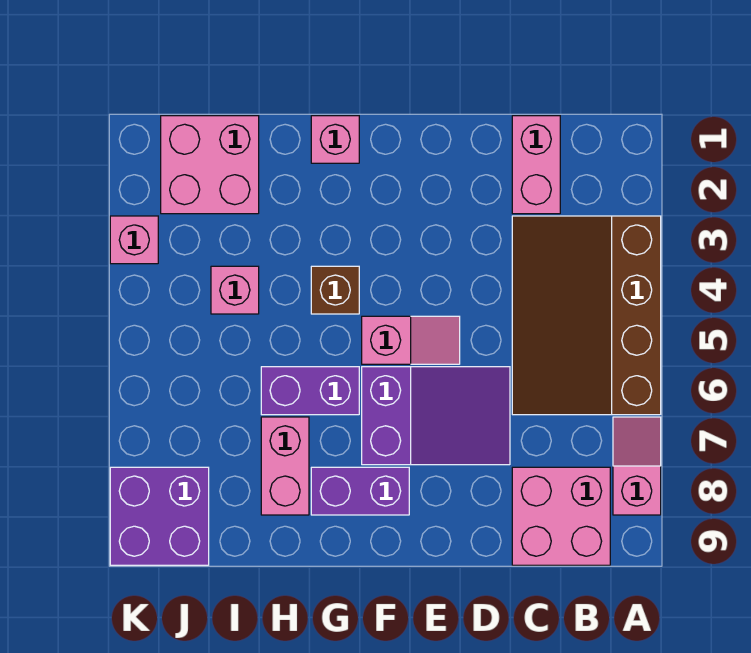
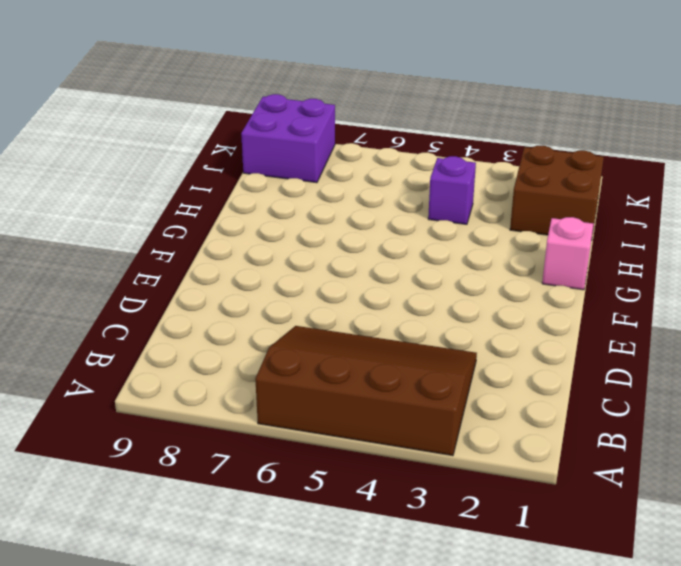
brown brick I1:J2 level 1 -> pink brick I1:J2 level 1
purple brick I4 level 1 -> pink brick I4 level 1
none -> pink slope A7:A8 level 1 top 8
none -> pink brick B8:C9 level 1
none -> pink brick C1:C2 level 1

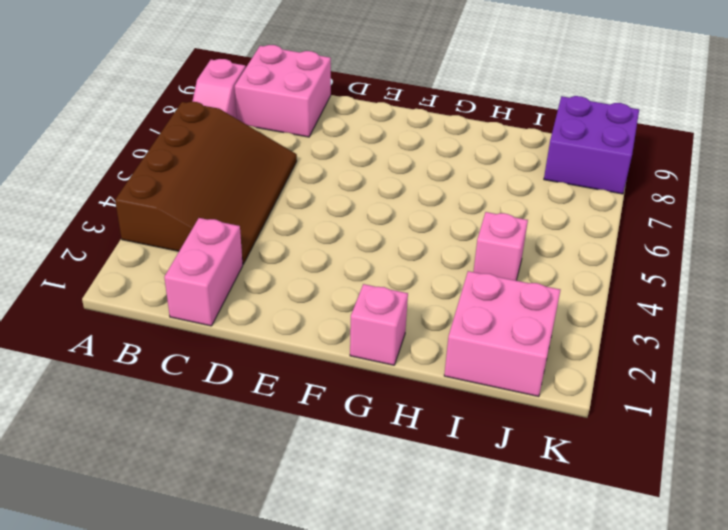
none -> purple slope D6:F7 level 1 top F
none -> pink slope E5:F5 level 1 top F
none -> purple brick F8:G8 level 1

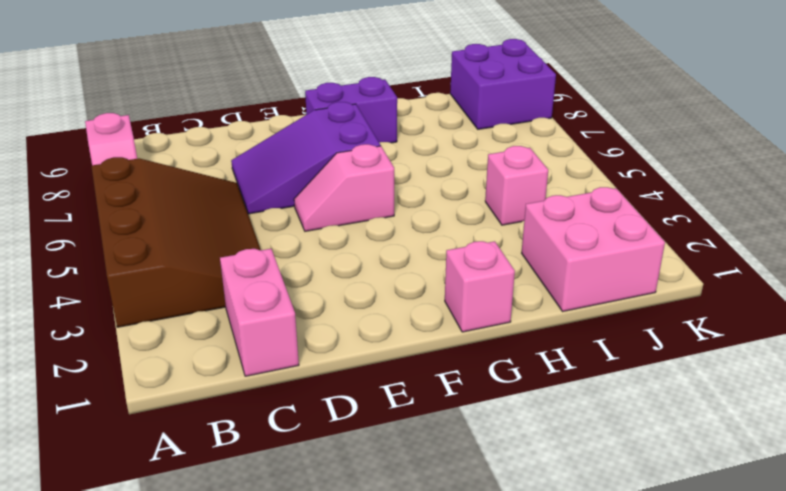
none -> pink brick B8:C9 level 1
none -> brown brick G4 level 1
none -> purple brick G6:H6 level 1

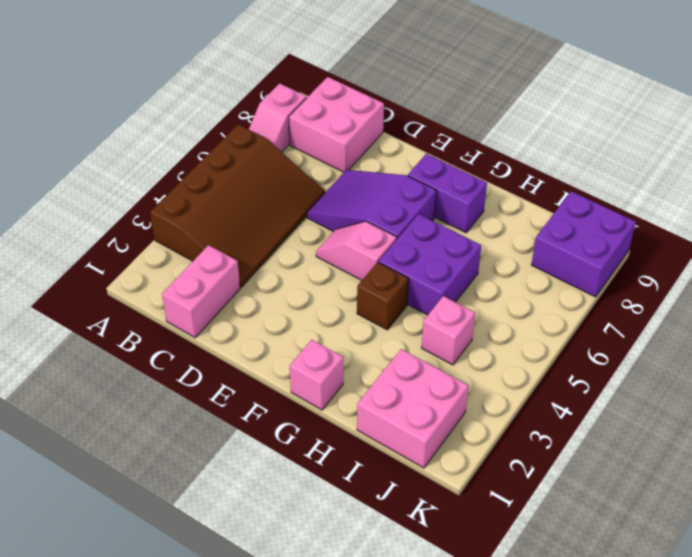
purple brick G5:H6 level 1 -> purple brick G6:H6 level 1
none -> pink brick H7:H8 level 1
none -> pink brick K3 level 1

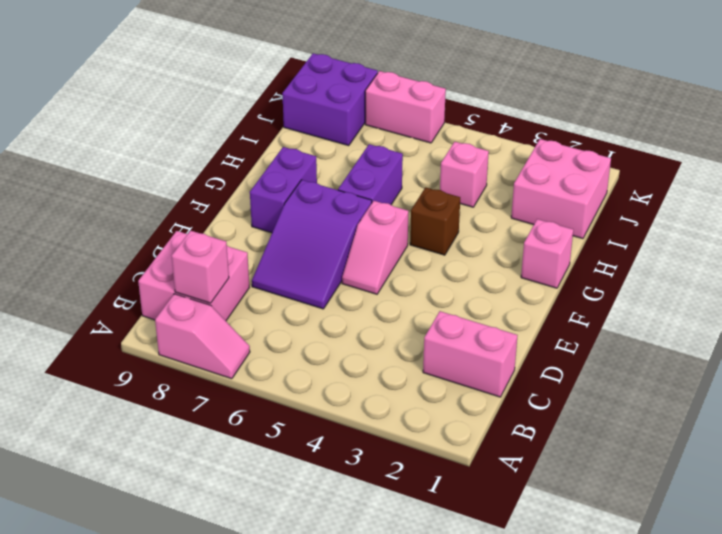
pink brick B8 level 2 -> pink brick K3 level 1
pink brick K6:K7 level 1 -> pink brick H7:H8 level 1
none -> brown slope A3:C6 level 1 top A

